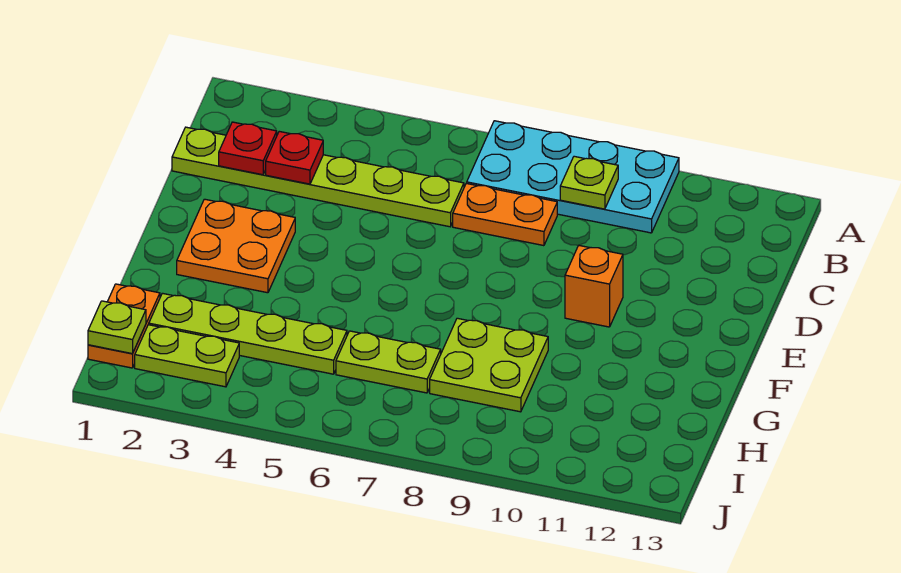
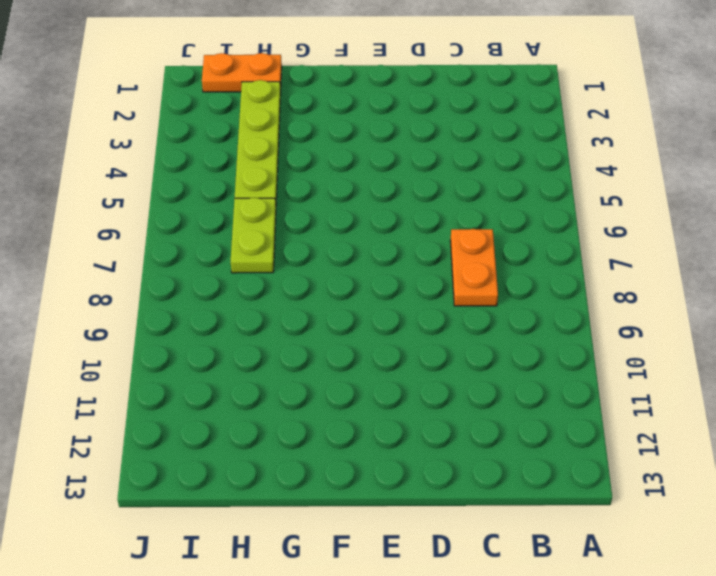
none -> cyan plate A7:B10 level 1
none -> lime plate C1:C6 level 1
none -> orange plate E2:F3 level 1

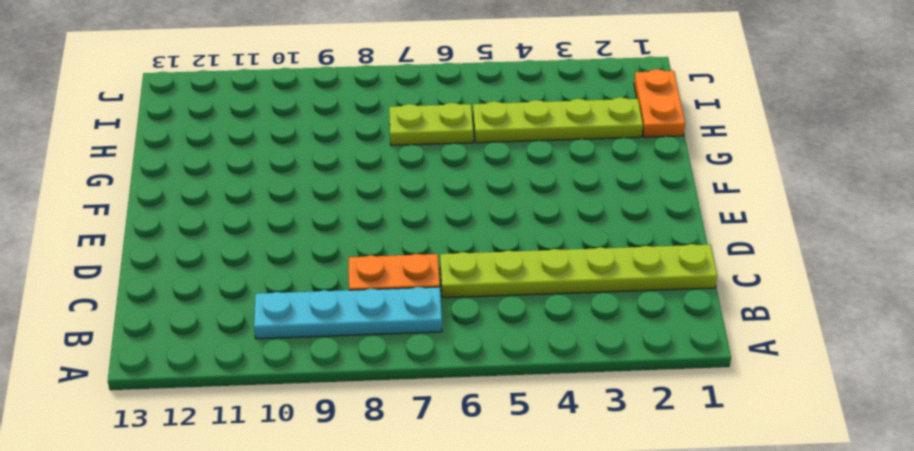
cyan plate B7:B10 level 1 -> cyan plate A7:B10 level 1
none -> orange plate E2:F3 level 1
none -> orange brick E10 level 1
none -> lime plate G8:H9 level 1

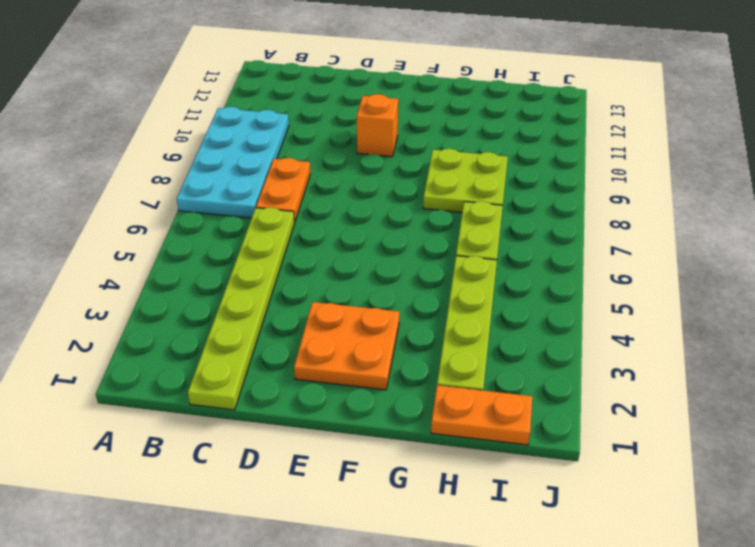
none -> lime plate I2:I3 level 1
none -> lime plate B9 level 2
none -> red plate C2 level 2

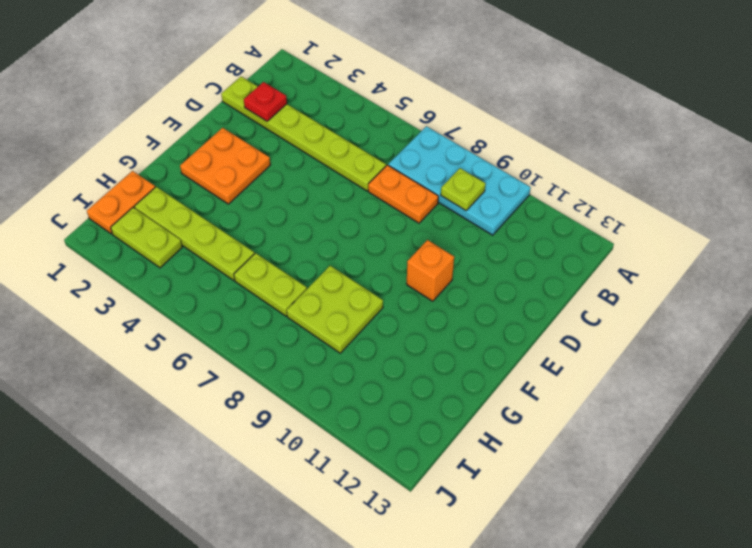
none -> red plate C3 level 2
none -> lime plate I1 level 2

